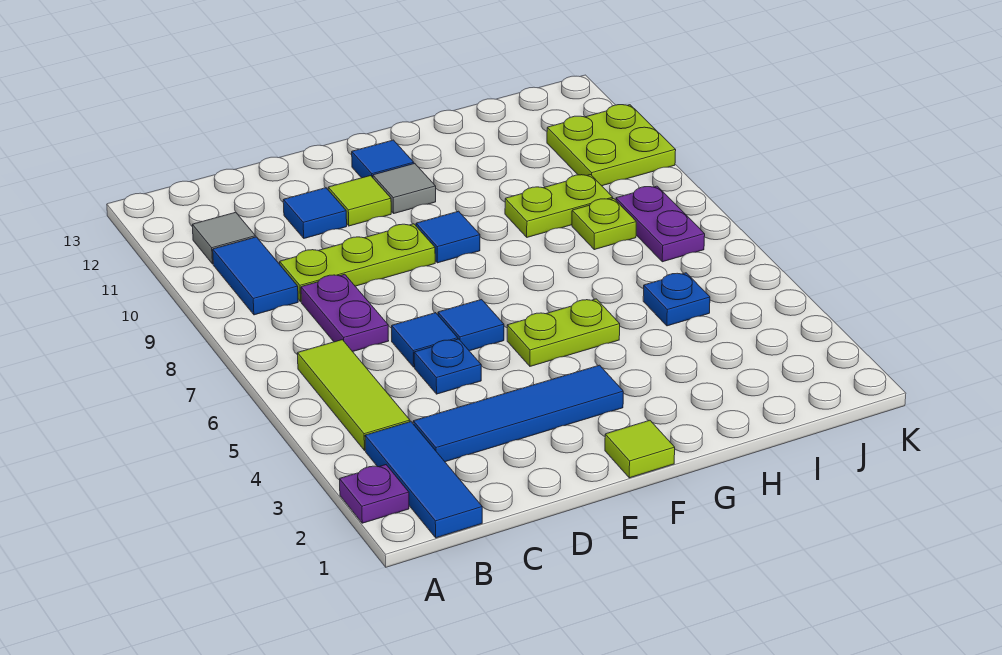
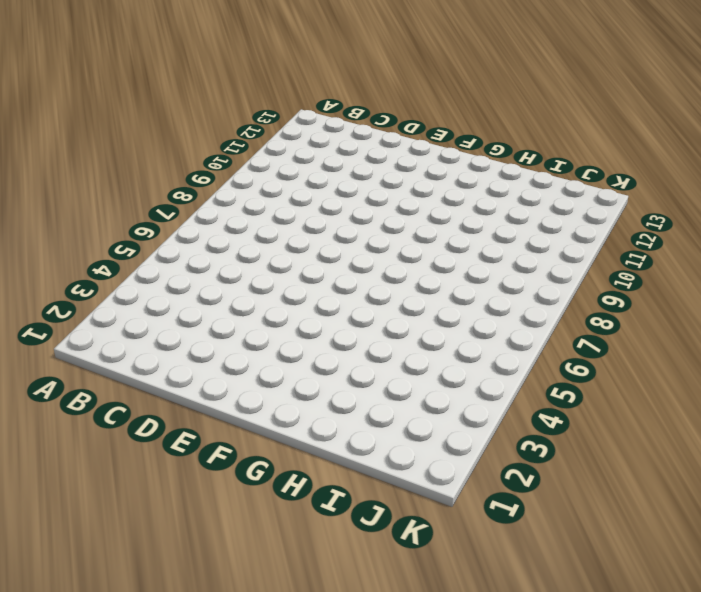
none -> purple plate A2 level 1
none -> blue tile B1:B3 level 1
none -> lime tile B4:B6 level 1

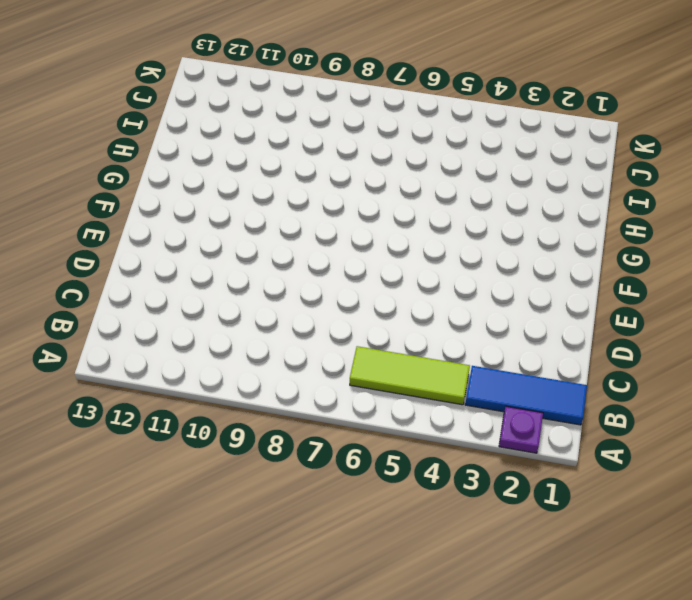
none -> blue tile B9:B10 level 1
none -> grey tile B11 level 1
none -> blue tile C3:F3 level 1

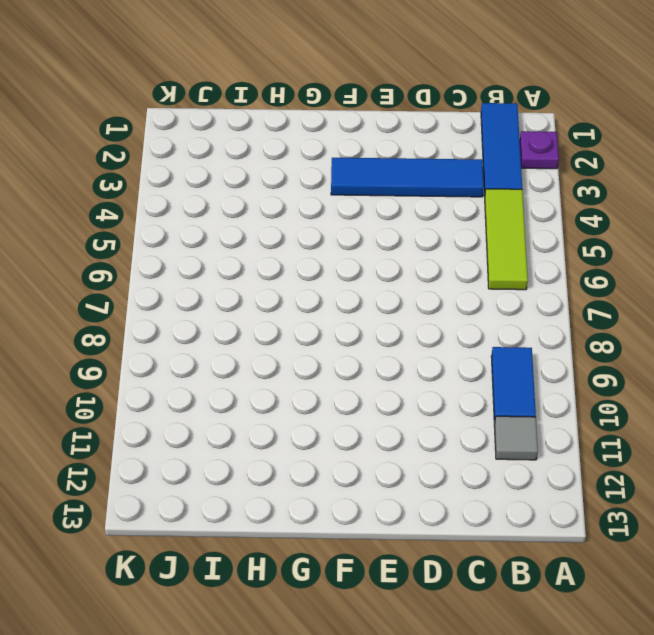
none -> purple plate C7:C8 level 1
none -> lime plate C9:E9 level 1
none -> blue plate D5 level 1

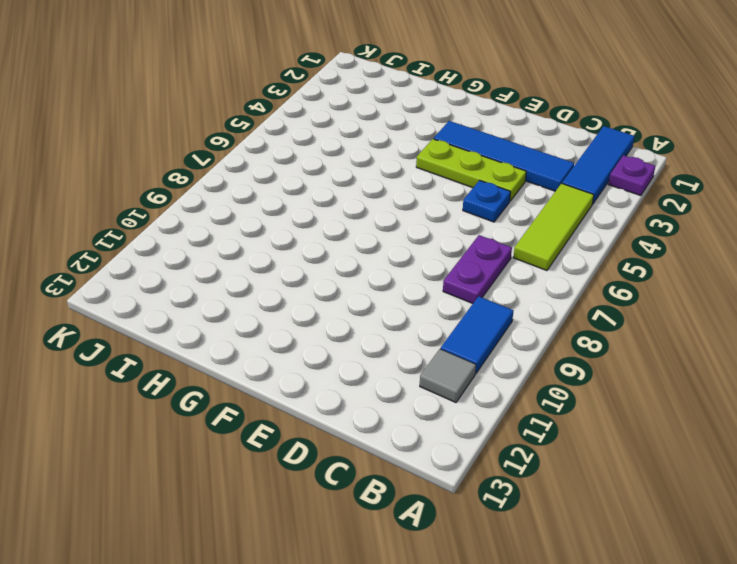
lime plate D4:F4 level 1 -> lime plate C9:E9 level 1
none -> blue tile D6 level 1
none -> blue tile D11 level 1
none -> blue tile E6 level 1

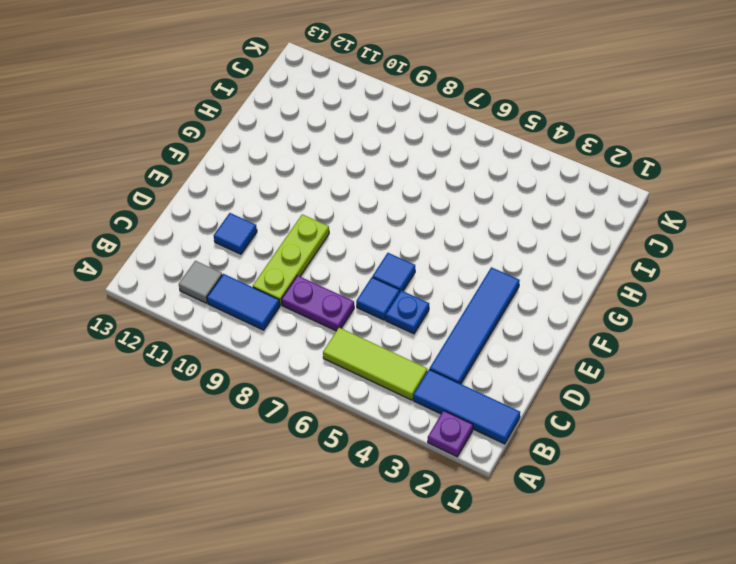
none -> lime tile E11 level 1
none -> lime tile F1 level 1
none -> lime plate F5:G5 level 1

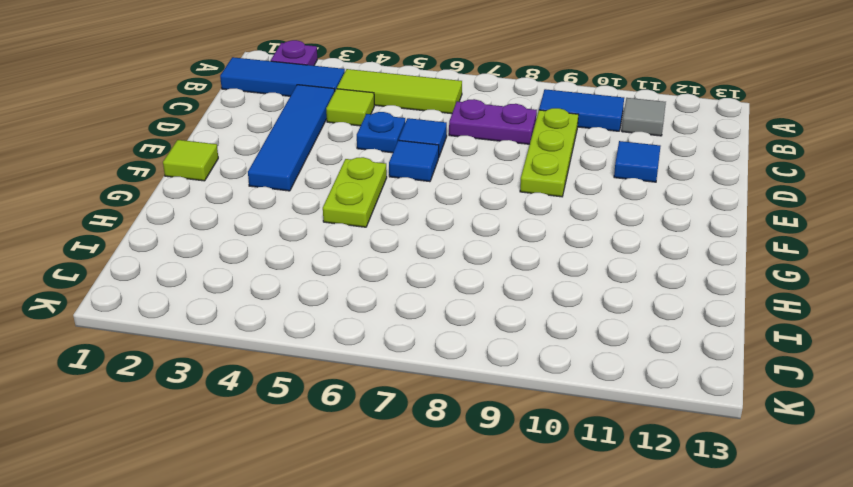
lime tile C4 level 1 -> lime tile E11 level 1
none -> blue tile F9 level 1
none -> grey tile F11 level 1
none -> blue tile F12 level 1

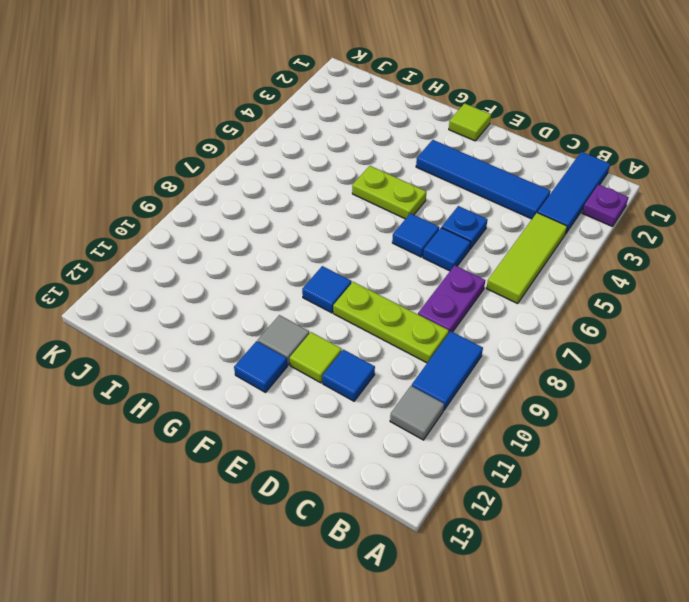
none -> lime plate H9:I9 level 1
none -> blue plate I5 level 1
none -> lime plate I8 level 1

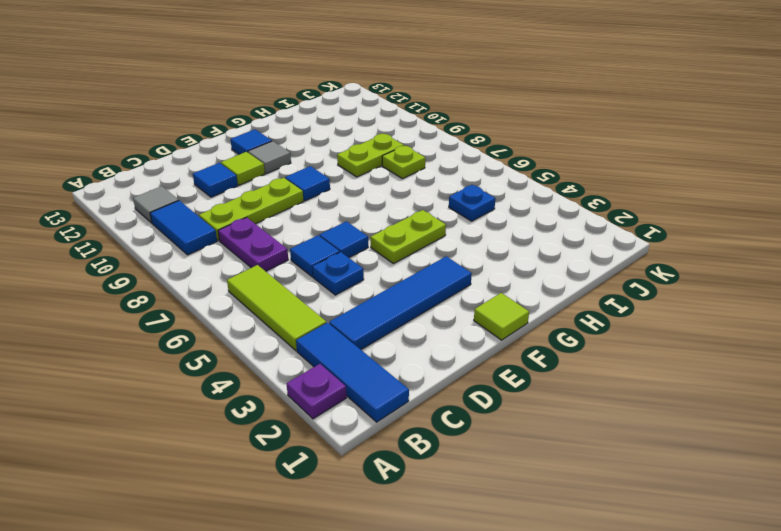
none -> purple plate J7:J8 level 1
none -> lime plate J10:K11 level 1

